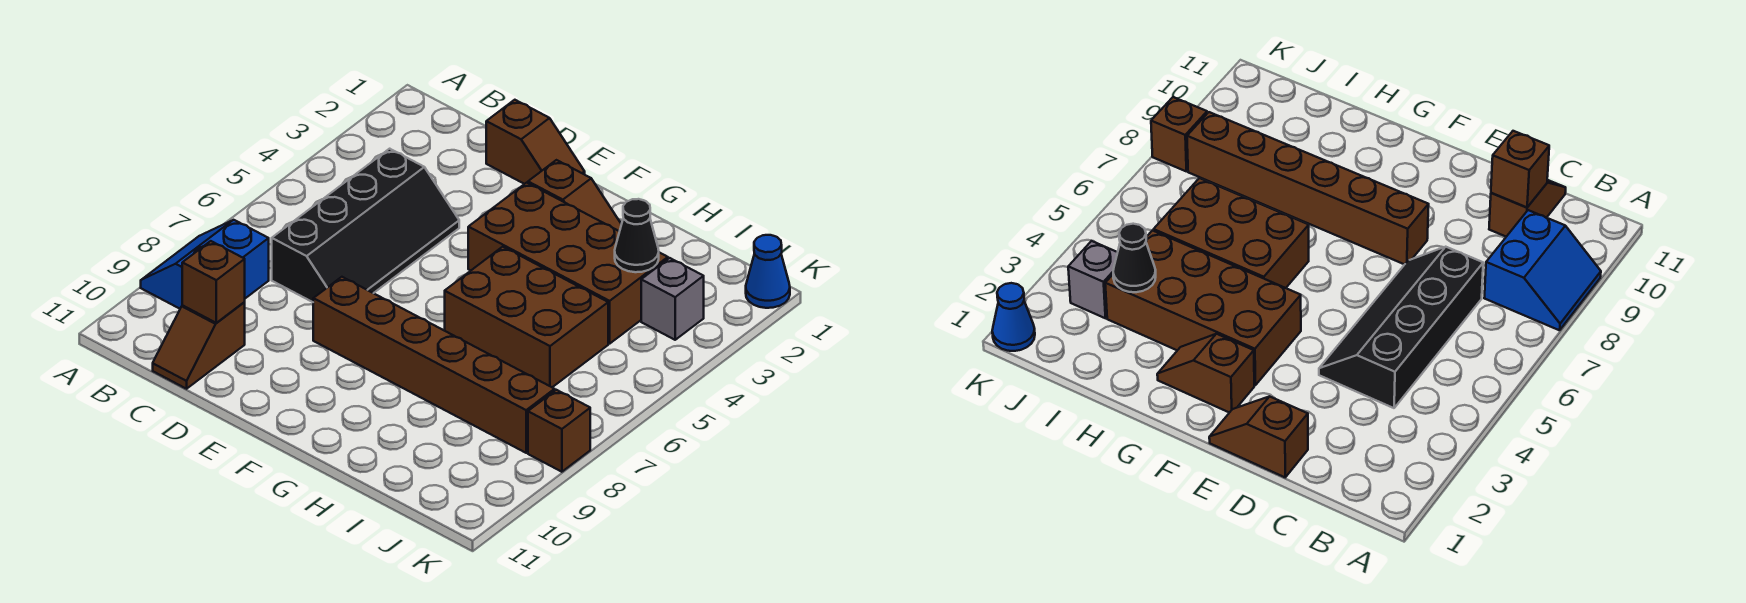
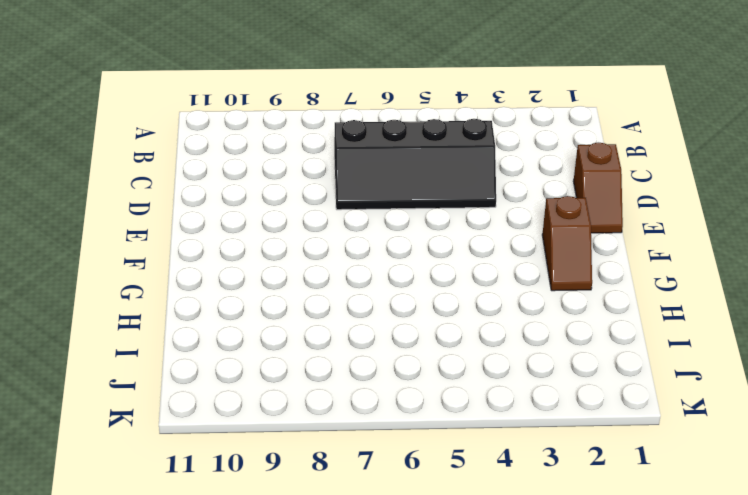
none -> blue slope A8:B9 level 1 top B
none -> brown slope C10:C11 level 1 top 10
none -> brown brick E8:J8 level 1

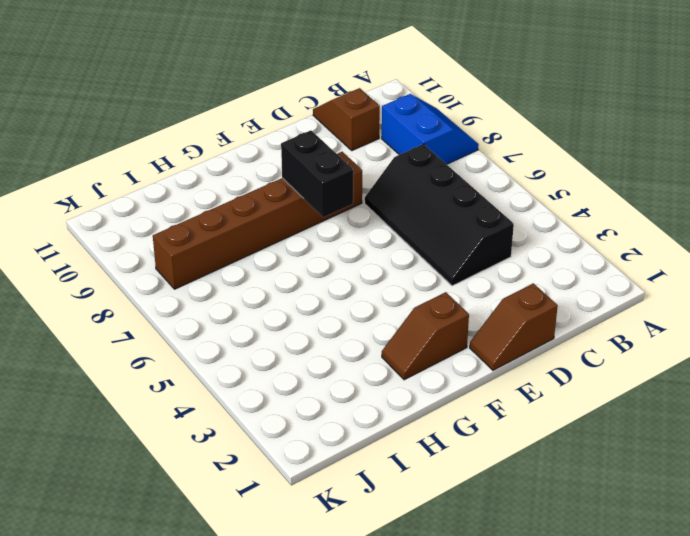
black brick F7:F8 level 2 -> none
none -> brown brick F3:I4 level 1
none -> brown brick G5:I6 level 1
none -> grey brick J3 level 1

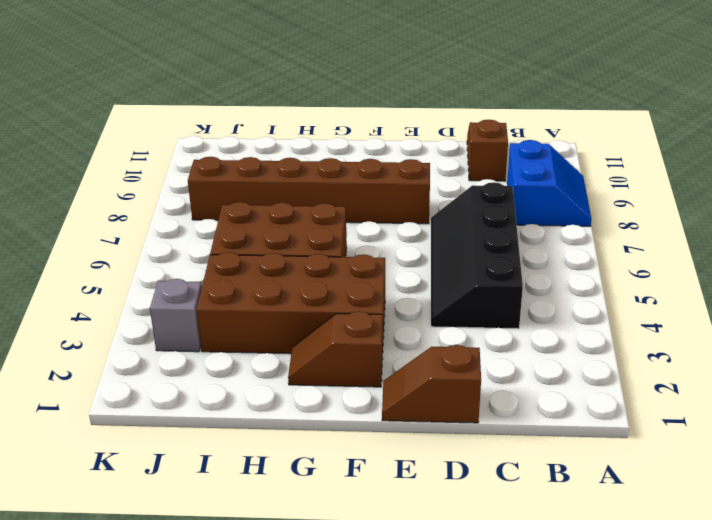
none -> blue cone K1 level 1
none -> brown brick K8 level 1
none -> brown brick C10 level 2

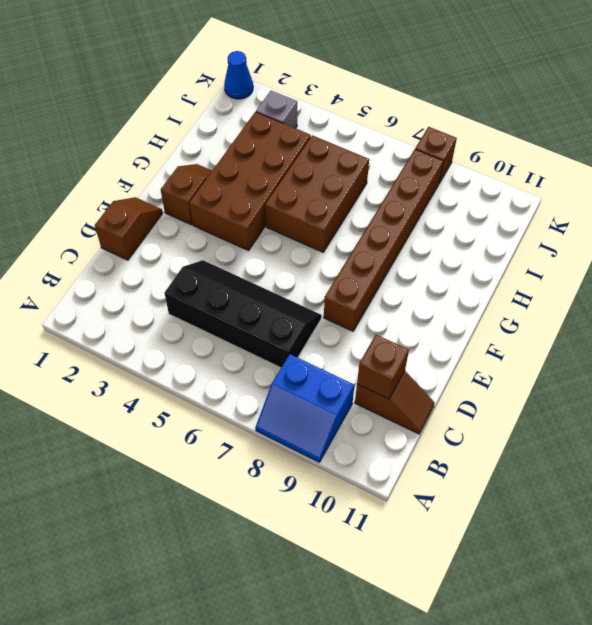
none -> black cone I3 level 2

